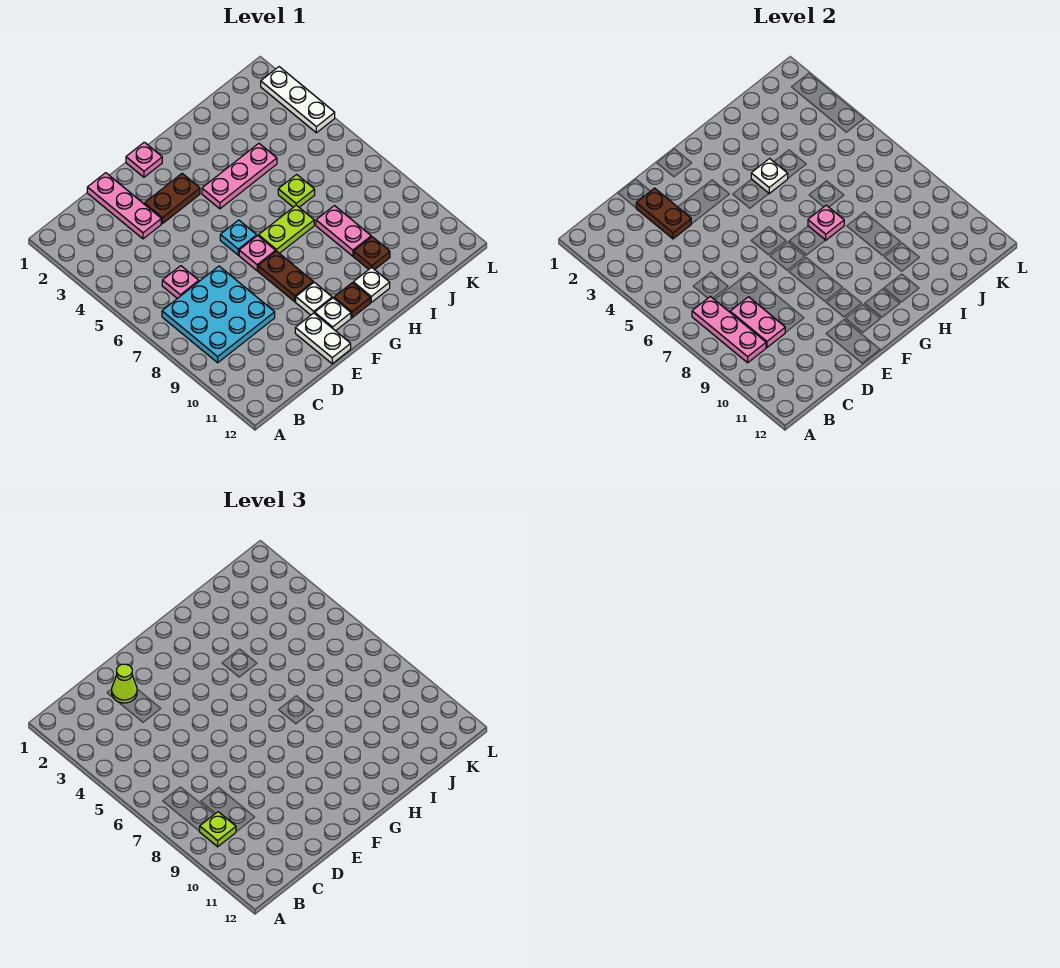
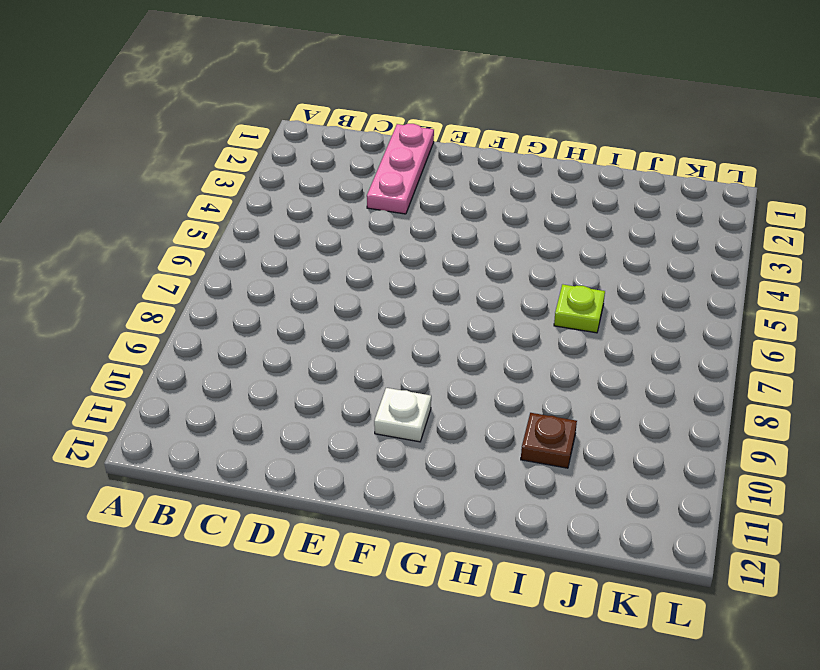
none -> cyan plate B7:D9 level 1
none -> pink plate C6 level 1
none -> brown plate E3:F3 level 1

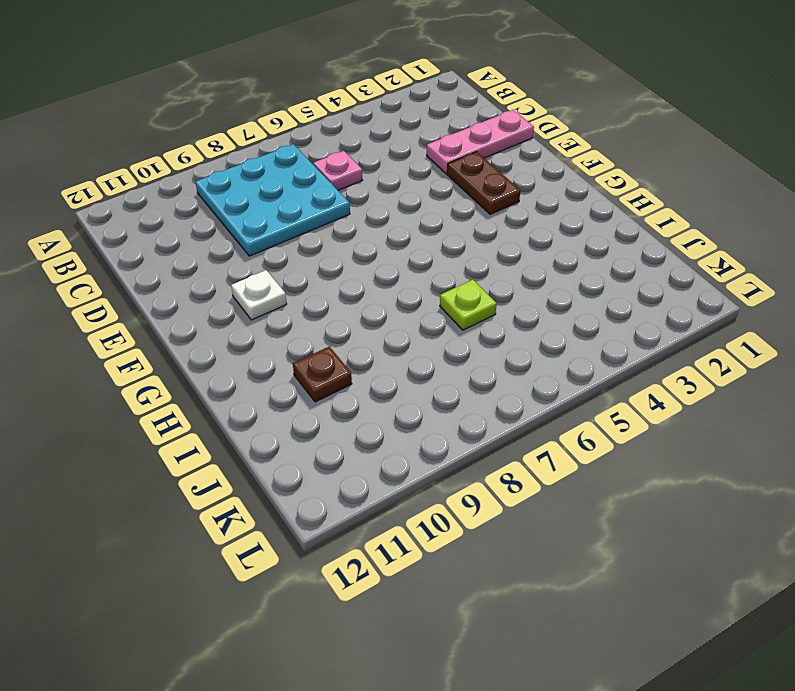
none -> white plate E11:E12 level 1
none -> pink plate F1 level 1
none -> cyan plate F6 level 1

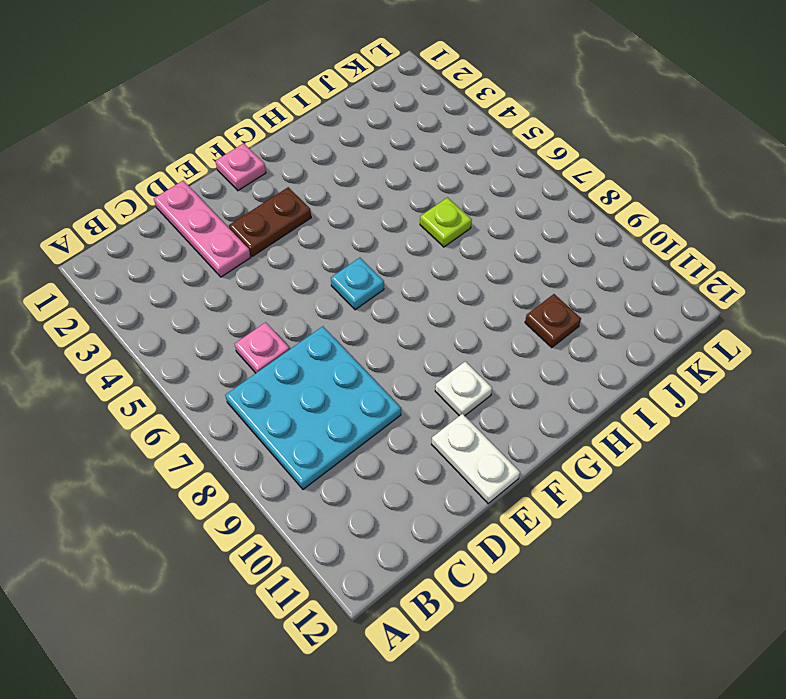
none -> pink plate F7 level 1
none -> brown plate F8:F9 level 1
none -> white plate F11 level 1

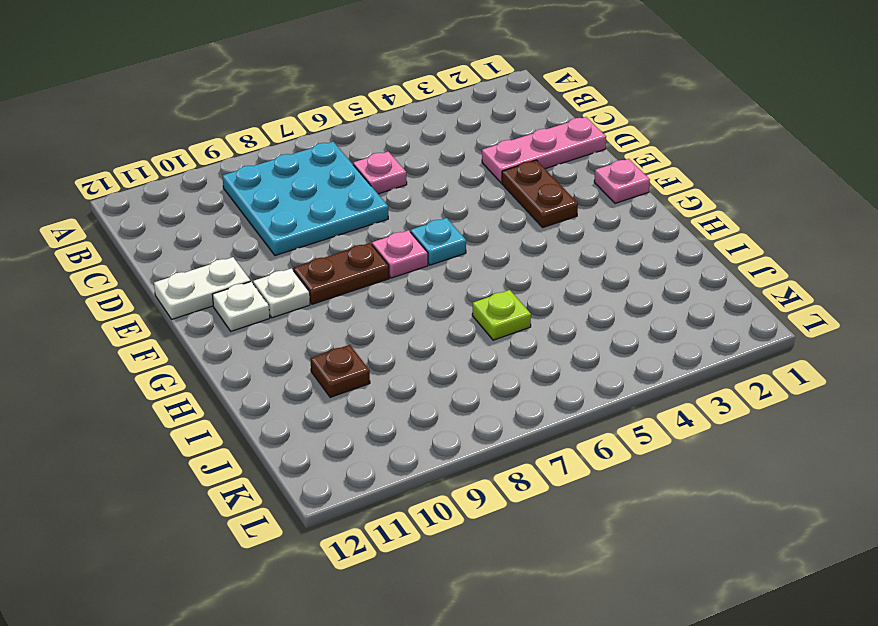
none -> pink plate G4:I4 level 1
none -> lime plate G7:H7 level 1
none -> brown plate G11 level 1

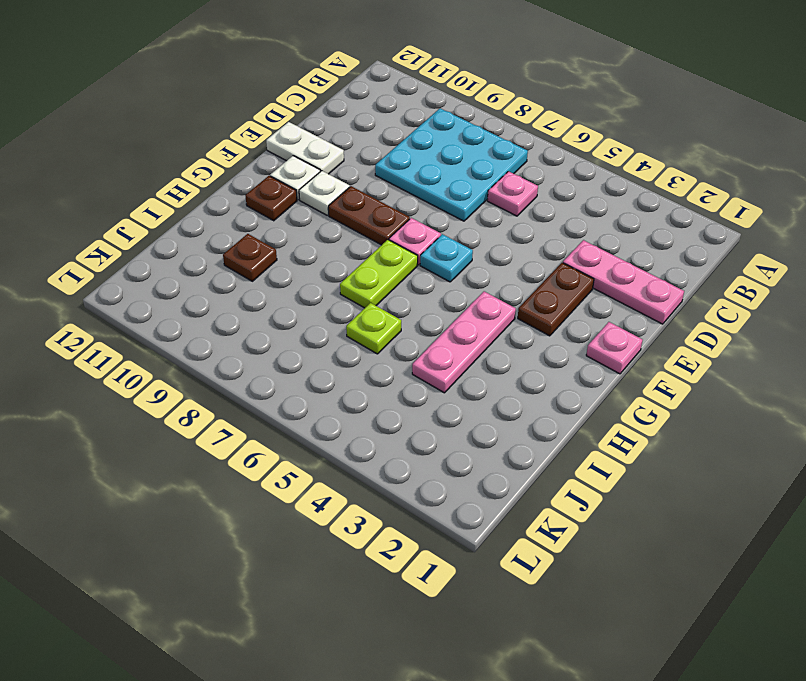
none -> white plate H11 level 1
none -> pink plate I8:I9 level 1
none -> white plate L2:L4 level 1

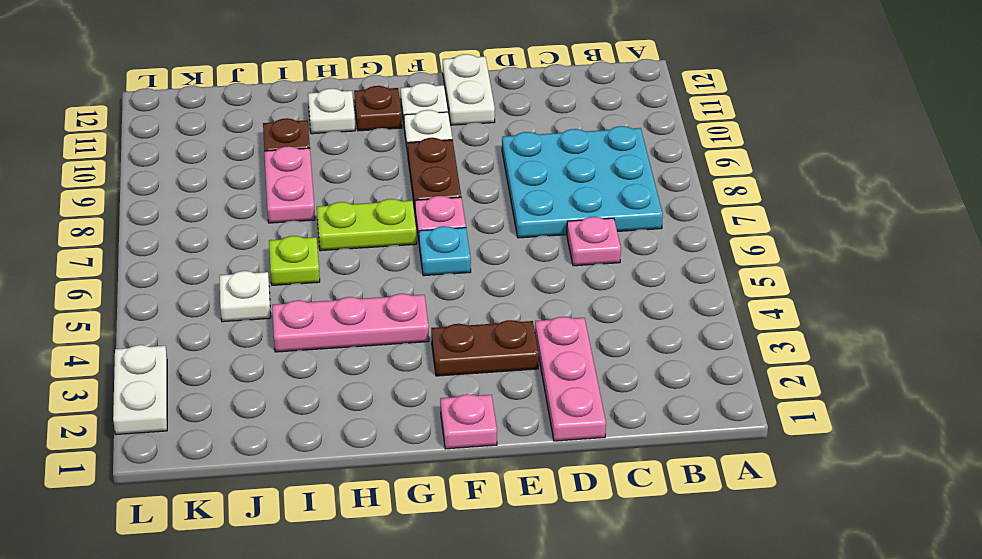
white plate J5 level 1 -> white plate H4 level 2
white plate L2:L3 level 1 -> white plate L2:L4 level 1
none -> pink plate B7:B9 level 2
none -> pink plate C8:C9 level 2
none -> brown plate D2:D3 level 2

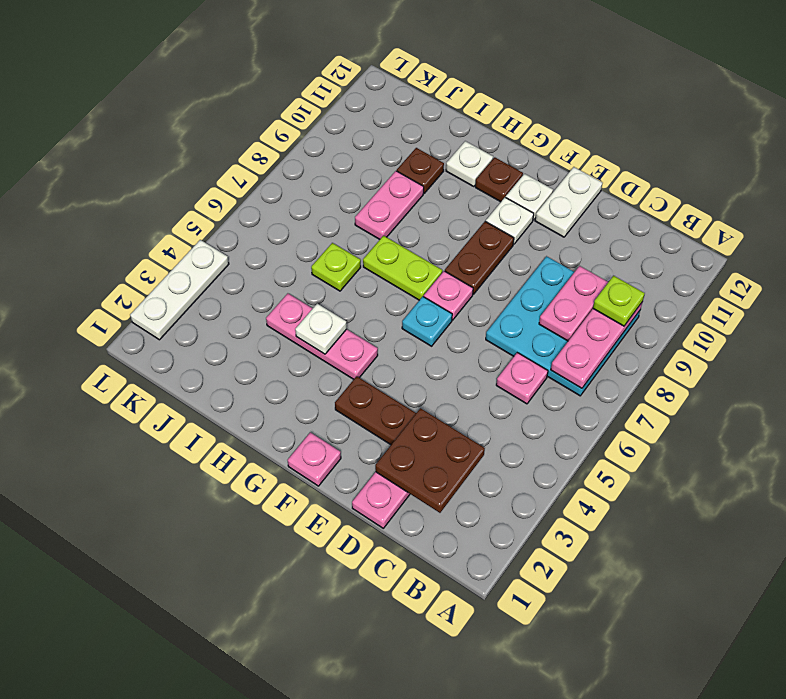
brown plate C2:D3 level 2 -> brown plate D2:D3 level 2
none -> pink plate H7 level 2
none -> lime cone D2 level 3

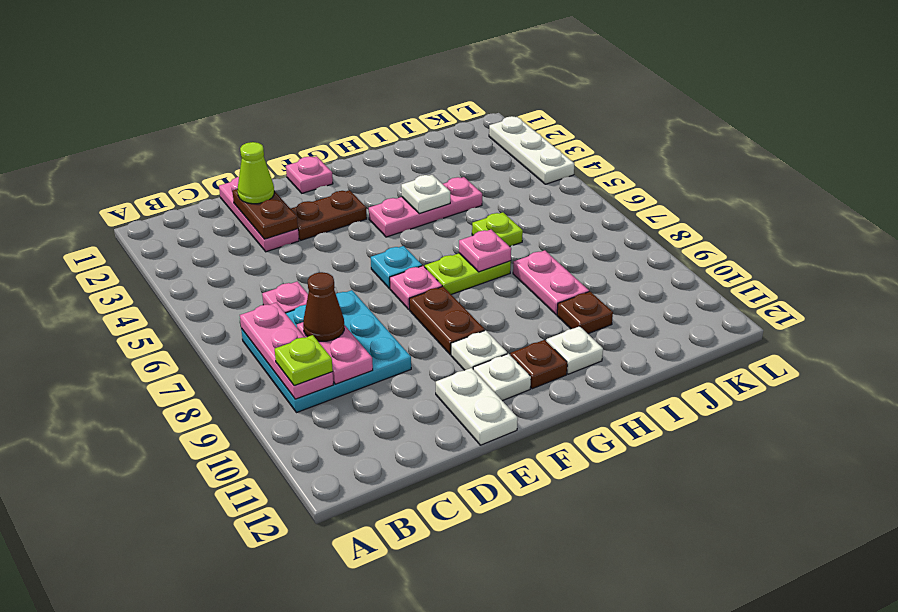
brown cone C8 level 3 -> none

